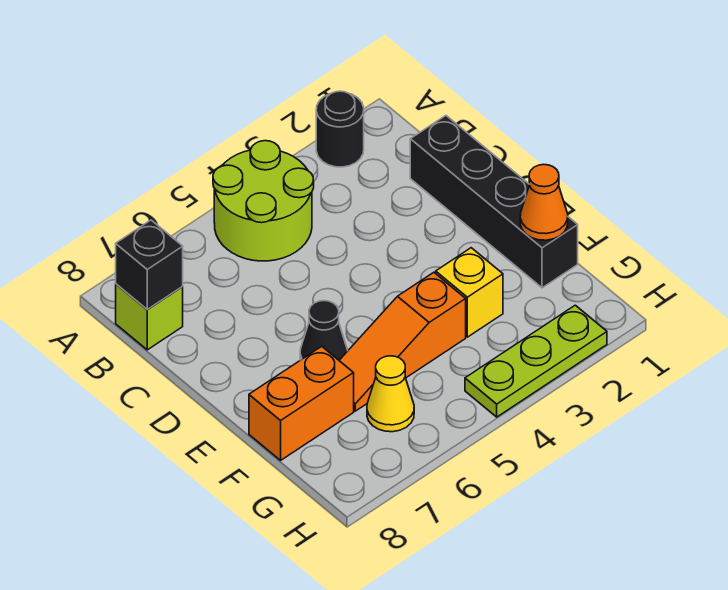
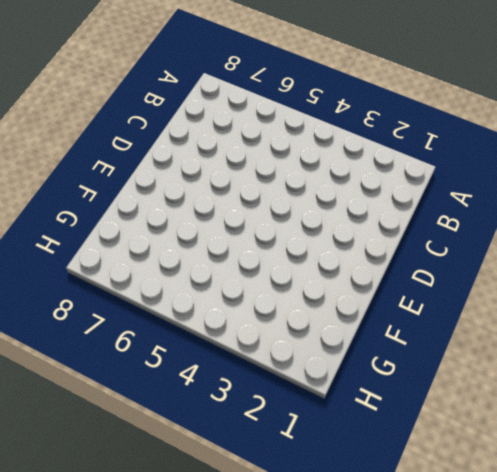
none -> black round brick A2 level 1
none -> lime round brick A4:B5 level 1
none -> lime brick B8 level 1

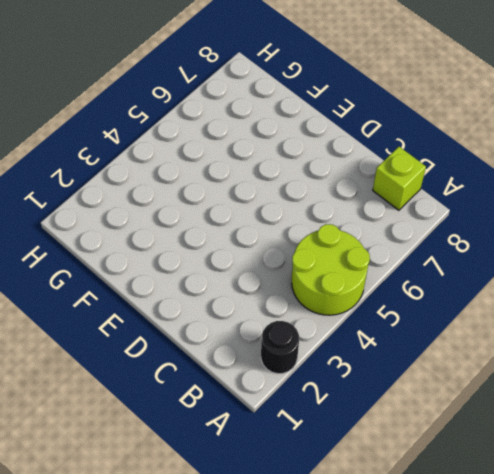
none -> black brick C1:F1 level 1
none -> black cone E6 level 1
none -> yellow brick F3 level 1

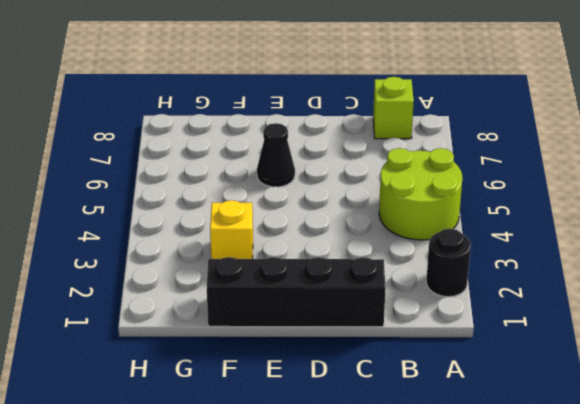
none -> orange slope F4:F6 level 1 top 4
none -> orange brick F7:F8 level 1
none -> yellow cone G6 level 1

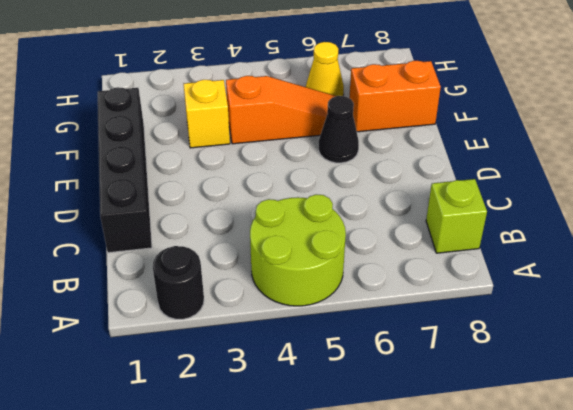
none -> lime plate H2:H4 level 1
none -> black brick B8 level 2
none -> orange cone F1 level 2

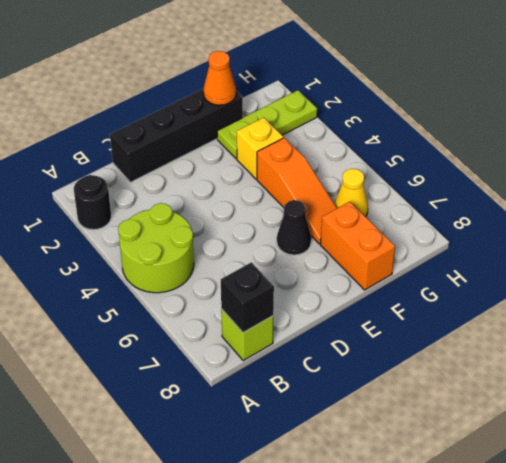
lime plate F2:H2 level 1 -> lime plate H2:H4 level 1

